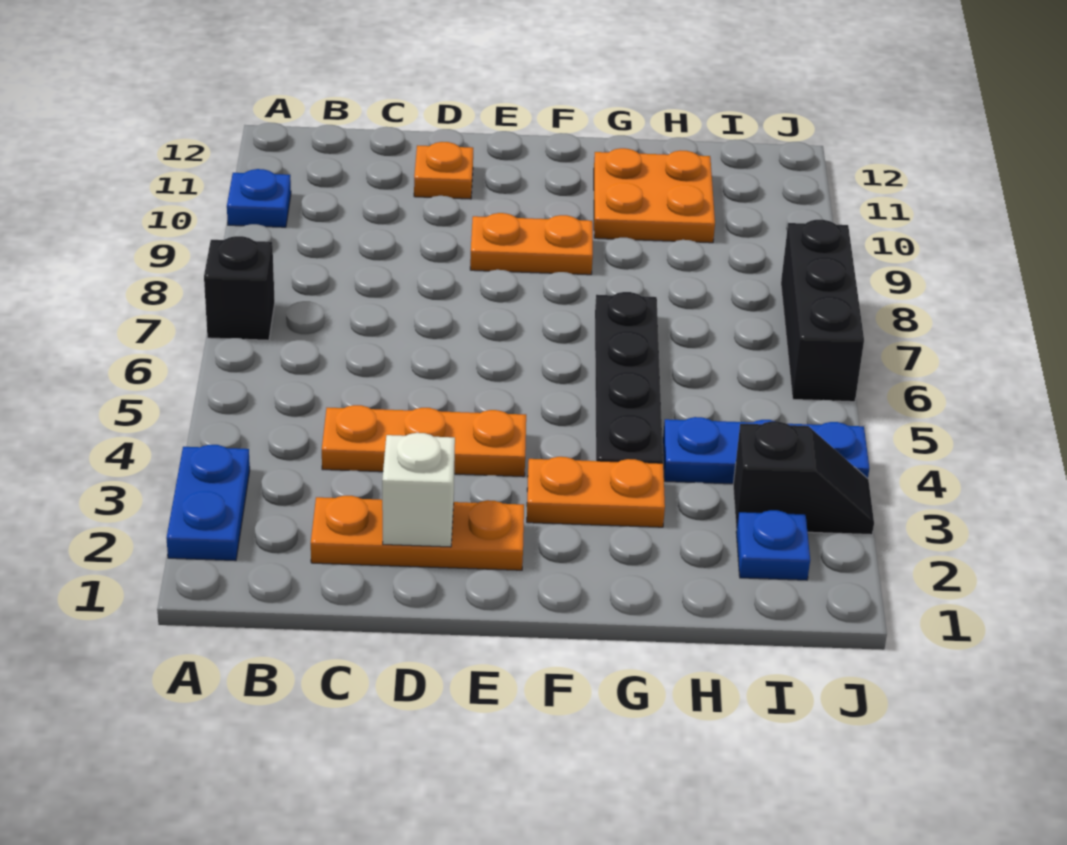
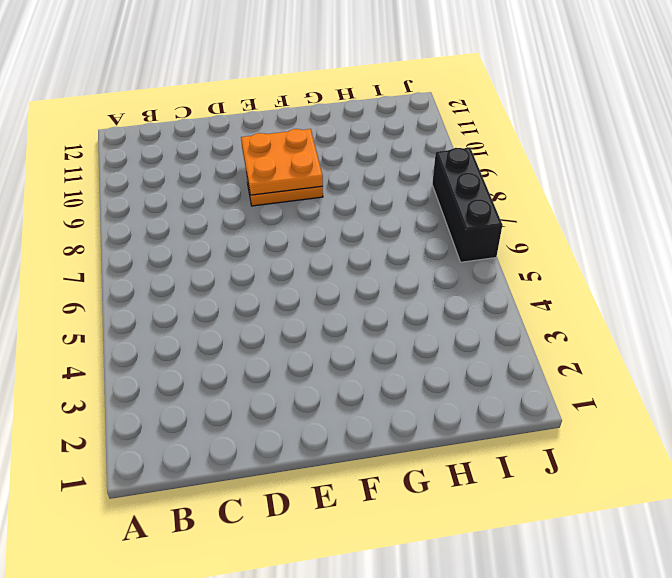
orange plate E9:F10 level 2 -> orange plate G10:H11 level 1
none -> blue plate A2:A3 level 1
none -> black brick A7 level 1
none -> blue plate A10 level 1

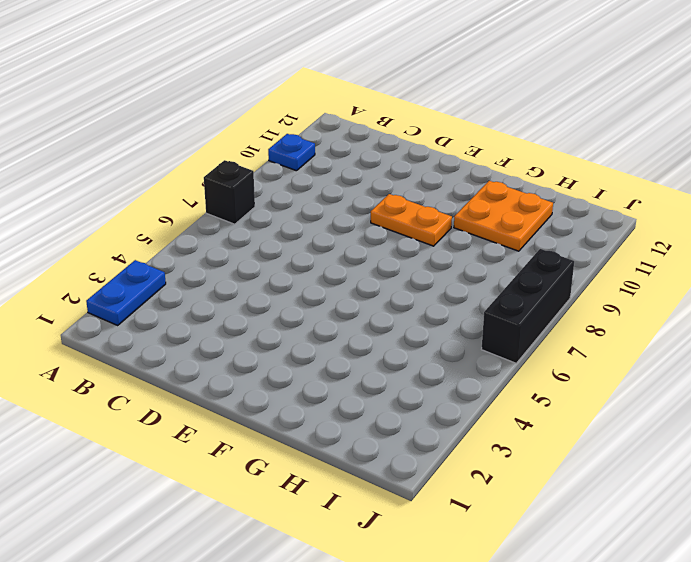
none -> orange plate C2:E2 level 1
none -> orange plate C4:E4 level 1
none -> orange plate D11 level 1

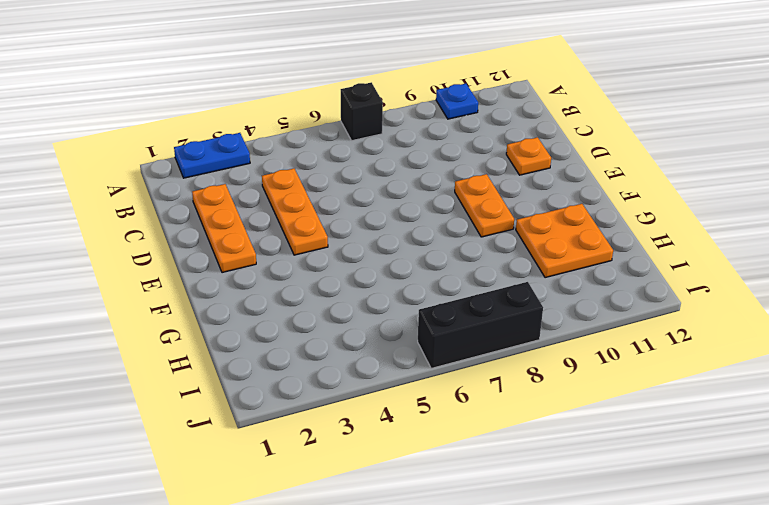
none -> orange plate F3:G3 level 1
none -> black plate G4:G7 level 1
none -> blue plate H4:J4 level 1

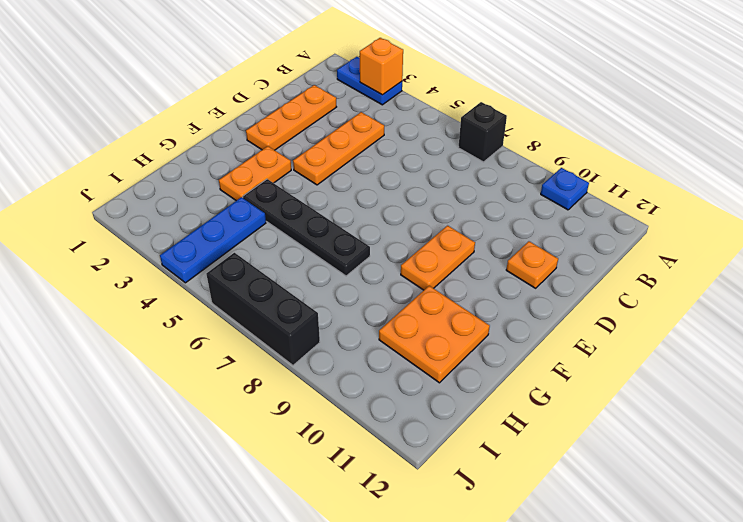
orange brick A3 level 2 -> none
none -> blue plate I2 level 1
none -> black slope I3:J3 level 1 top I
none -> white brick D2 level 2

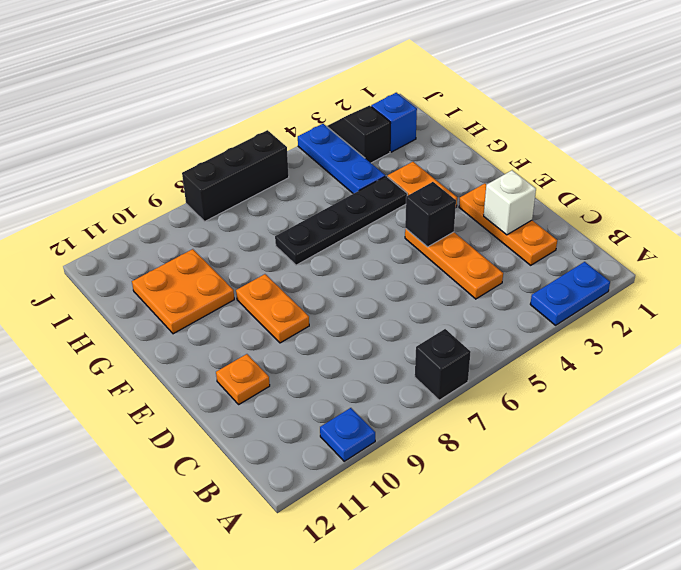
black brick E4 level 2 -> none
blue brick I2 level 1 -> blue plate I2 level 1

